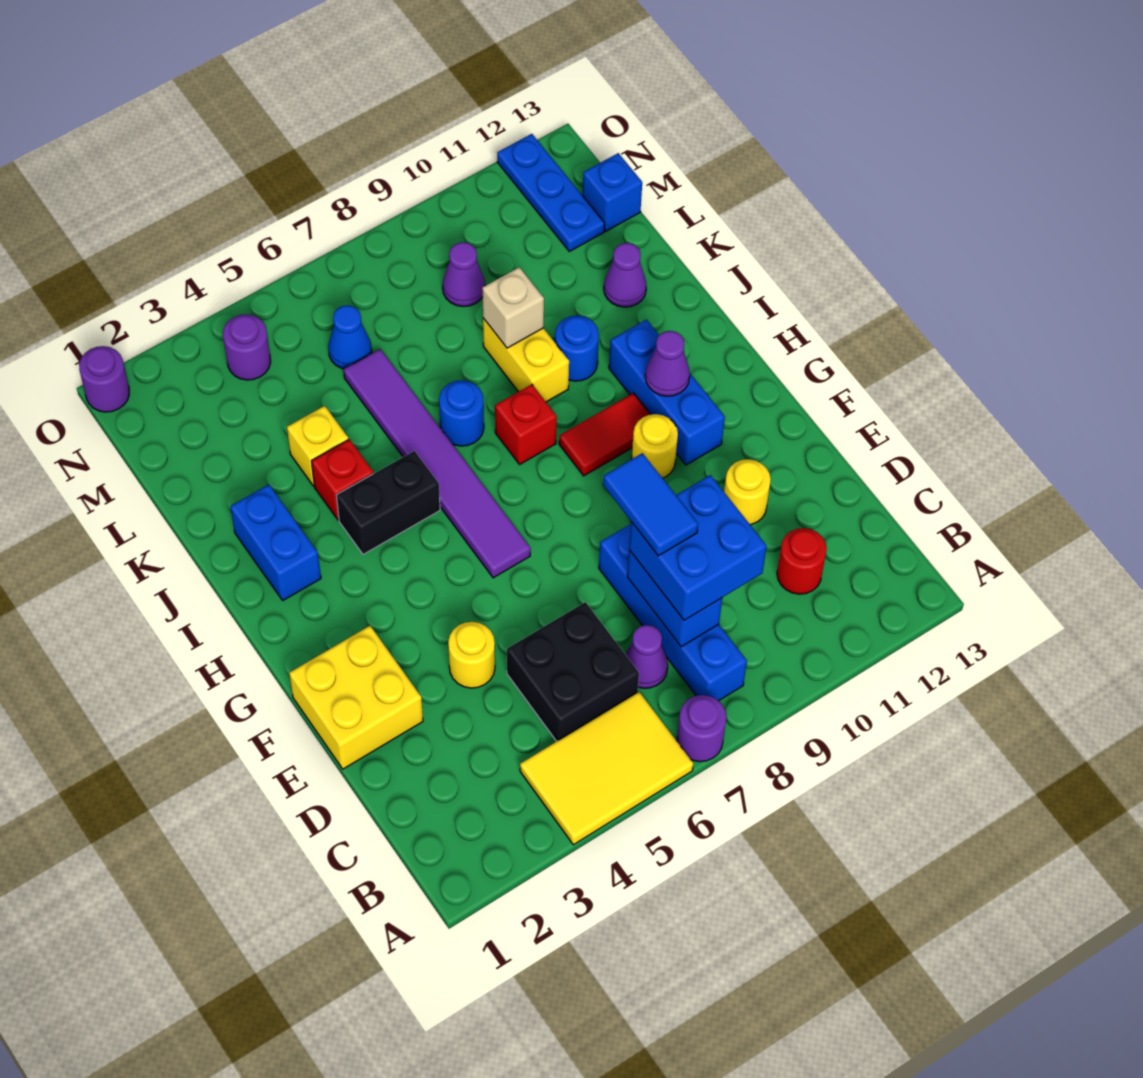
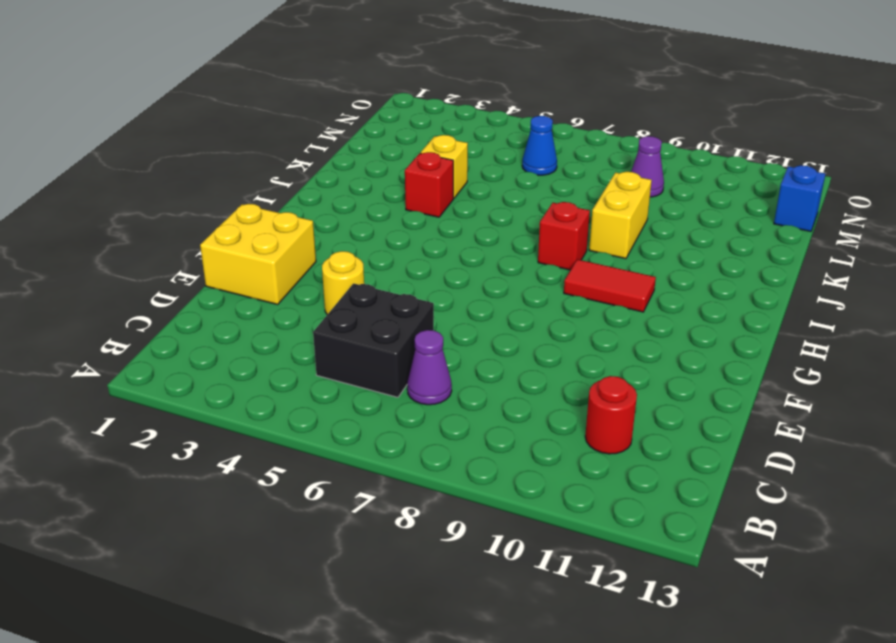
none -> yellow tile A4:B6 level 1
none -> purple round brick A7 level 1
none -> blue brick B8:E8 level 1
none -> yellow round brick E11 level 1

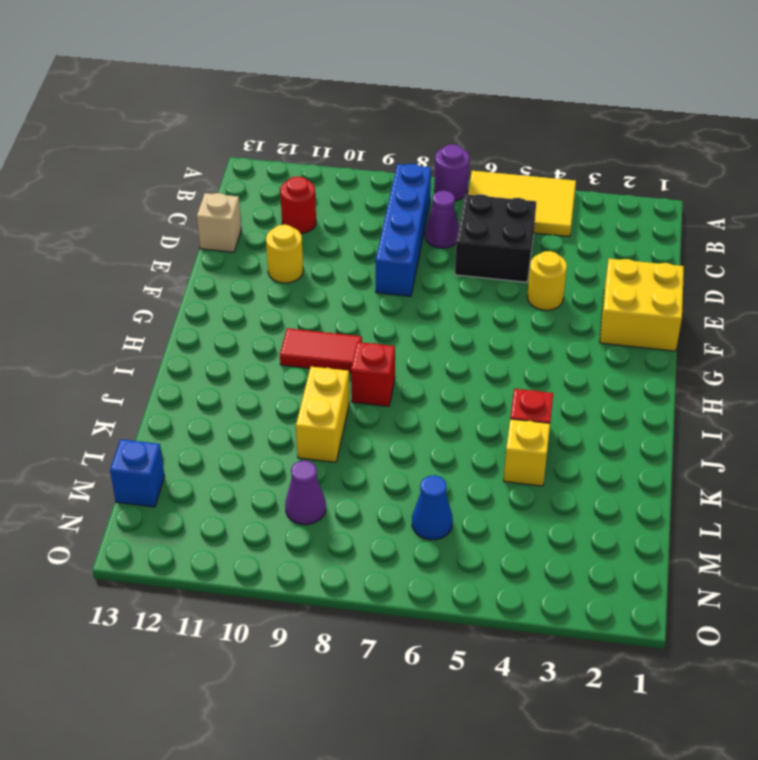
tan brick D13 level 1 -> tan brick K9 level 2
none -> purple tile G6:L6 level 1
none -> yellow round brick G10 level 1
none -> blue brick G11:I11 level 1
none -> blue brick I2:J2 level 1

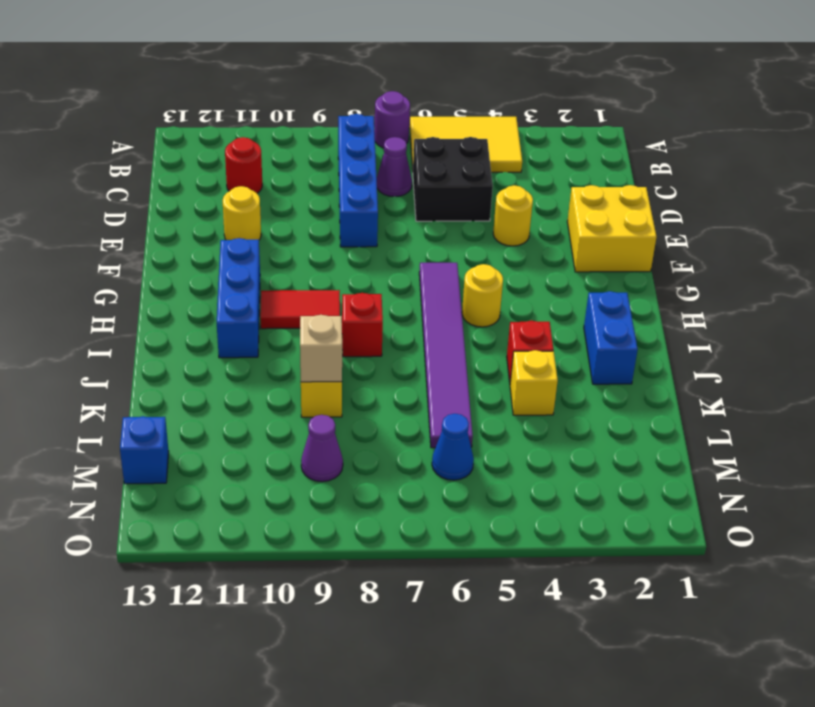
yellow round brick H5 level 1 -> yellow round brick G10 level 1
none -> black brick I4:I5 level 1
none -> blue round brick J7 level 1
none -> blue round brick J10 level 1
none -> purple cone K12 level 1

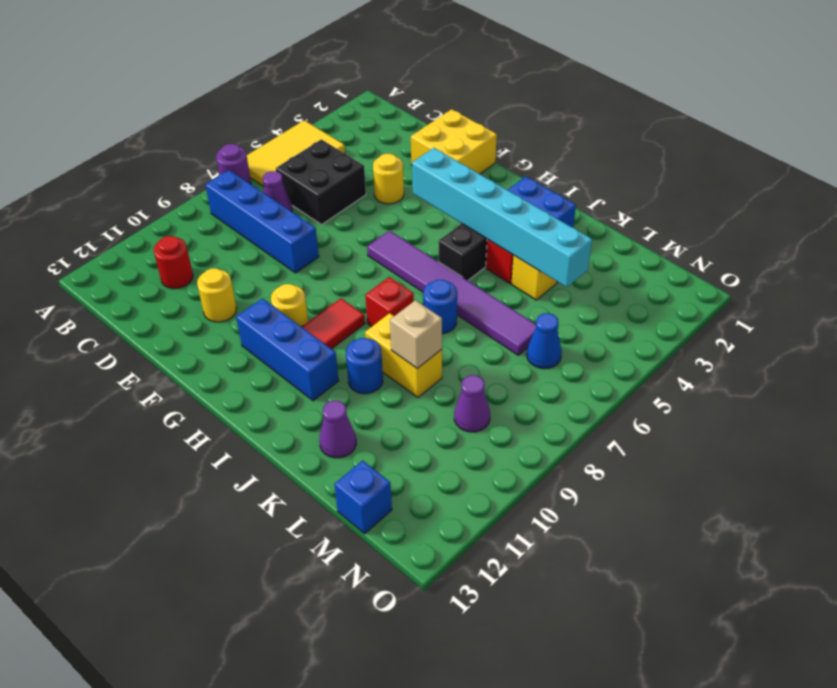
cyan brick G4:L4 level 2 -> none
none -> blue plate M12:O12 level 1
none -> purple round brick N4 level 1
none -> purple round brick O1 level 1
none -> blue brick C8:D8 level 2

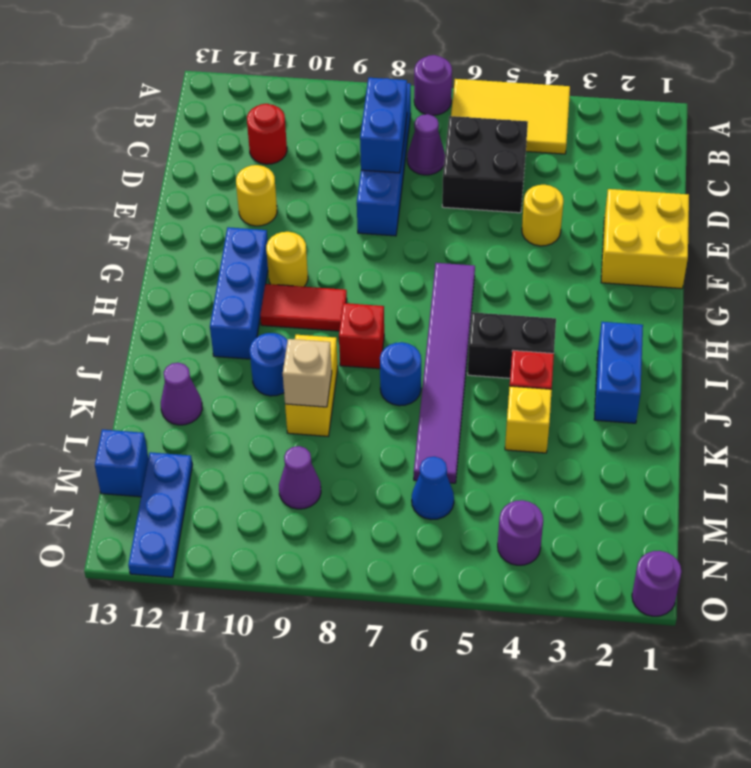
none -> purple cone H11 level 2
none -> blue brick C8:D9 level 3
none -> blue tile D8:E8 level 4

